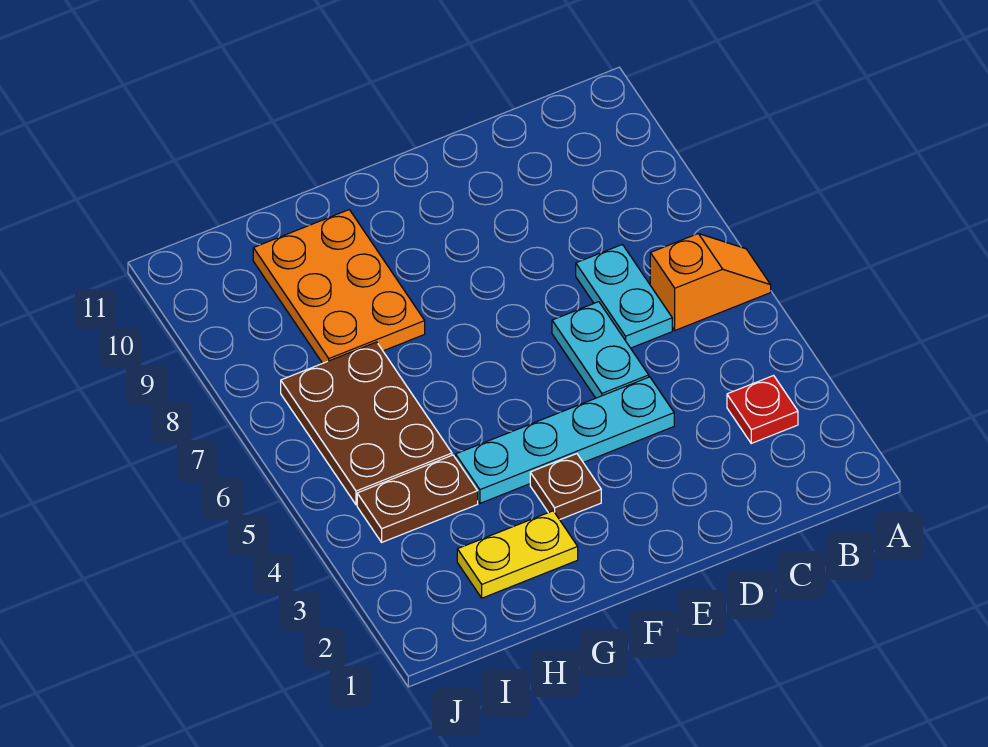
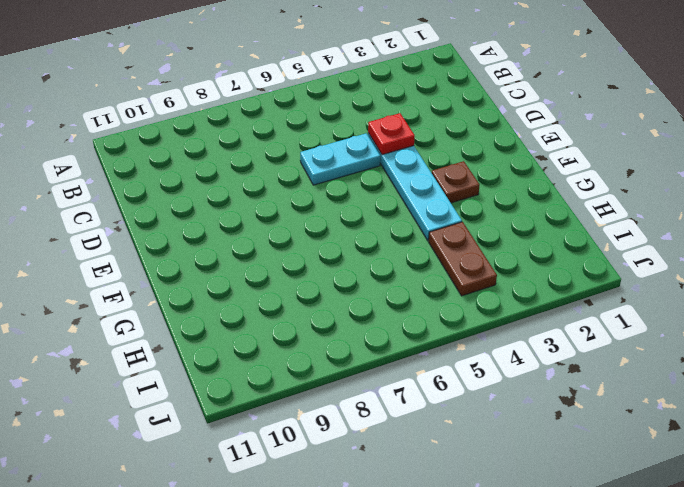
red plate D4 level 2 -> red plate B3 level 1
none -> orange slope A6:B6 level 1 top B
none -> cyan plate C6:C7 level 1

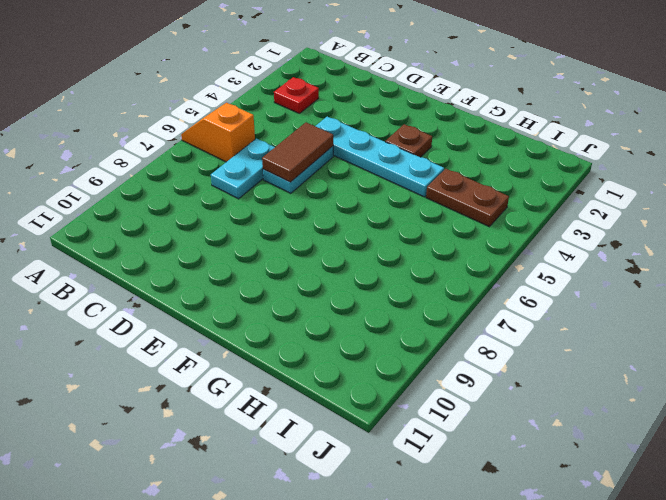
brown tile D5:D6 level 2 -> none
none -> yellow plate G2:H2 level 1
none -> orange plate G8:H10 level 1

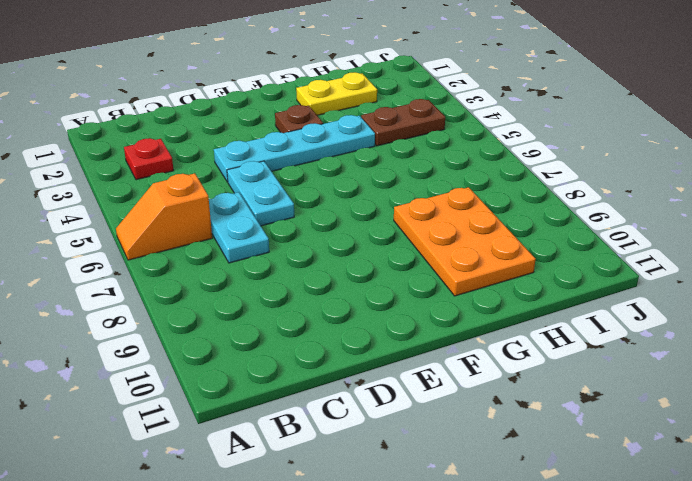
none -> brown plate H5:I7 level 1

